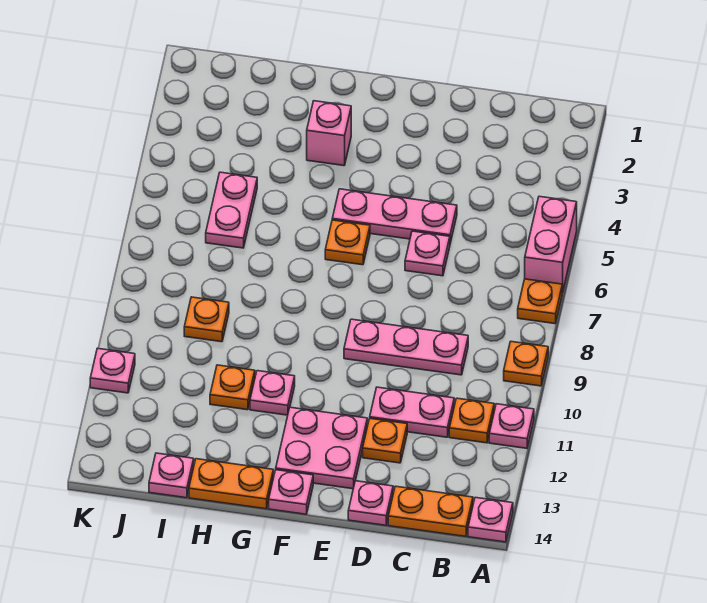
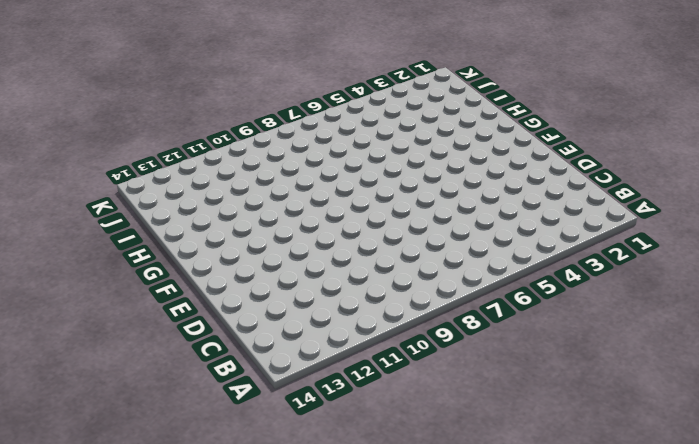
none -> pink brick A5:A6 level 1
none -> orange plate A7 level 1
none -> orange plate A9 level 1

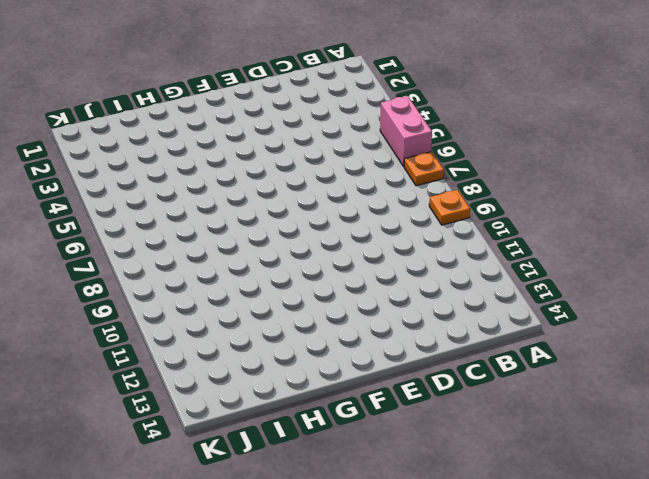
none -> pink plate A11 level 1
none -> pink plate A14 level 1
none -> orange plate B11 level 1

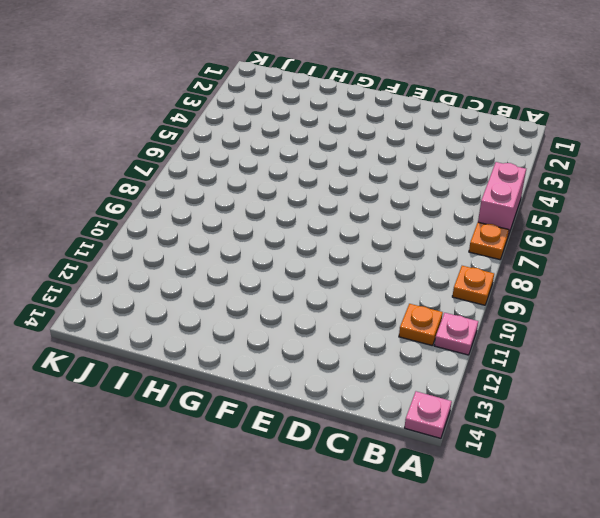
none -> orange plate B14:C14 level 1
none -> pink plate C9:E9 level 1
none -> pink plate C11:D11 level 1

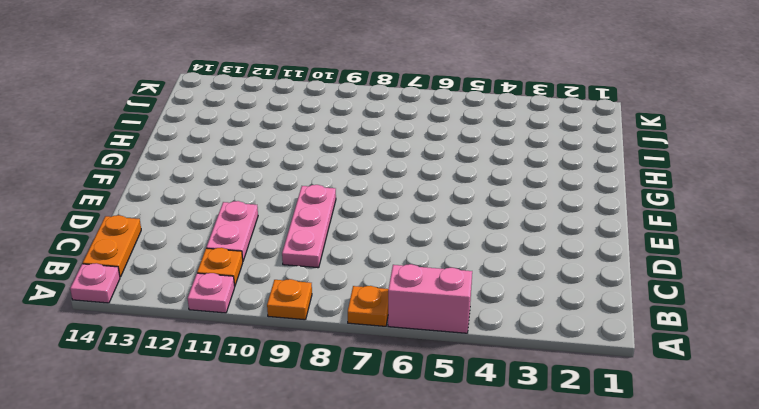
none -> pink plate D5:F5 level 1
none -> pink plate D6 level 1
none -> orange plate D12 level 1

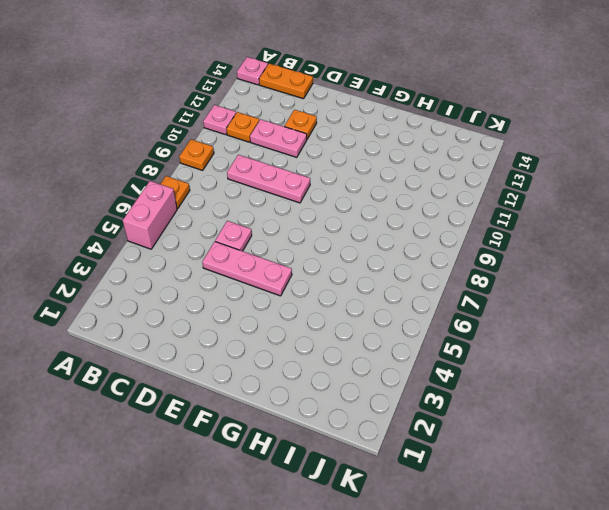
none -> pink plate D14 level 1
none -> pink plate E12:F13 level 1
none -> orange plate F6 level 1

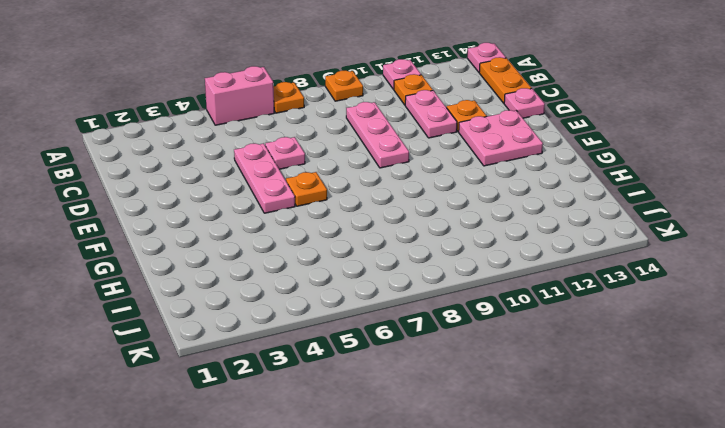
none -> pink plate F14 level 1
none -> pink brick G3 level 1
none -> pink plate G11 level 1

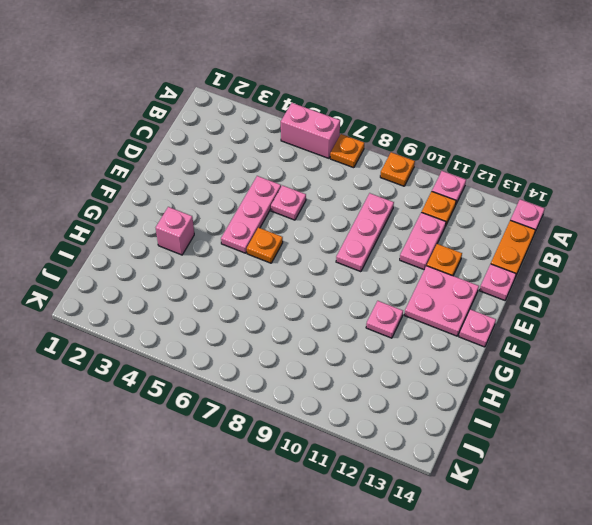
none -> orange plate G14:H14 level 1
none -> orange plate H11 level 1
none -> pink plate I5:I6 level 1

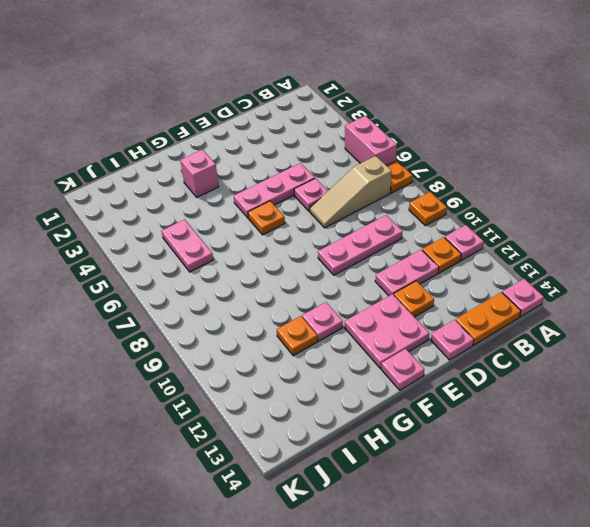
tan slope B7:D7 level 1 top B -> none
none -> orange plate G14:H14 level 1
none -> orange plate I9 level 1
none -> pink plate I14 level 1

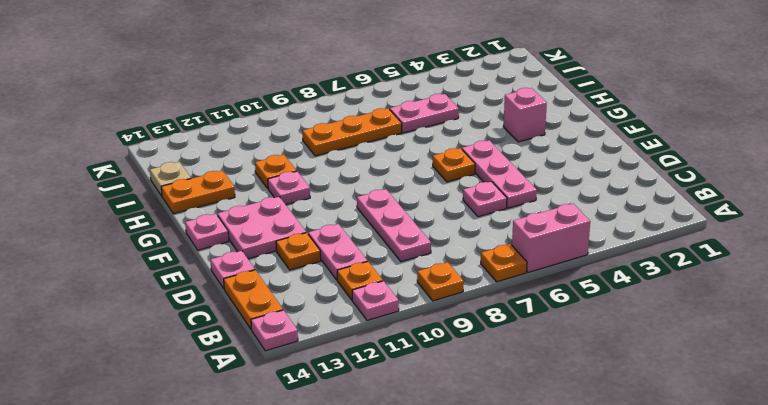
orange plate H13:H14 level 1 -> orange plate G14:H14 level 1
orange plate I7:I9 level 1 -> orange plate I9 level 1
tan plate I14 level 1 -> pink plate I14 level 1
none -> pink plate K11 level 1

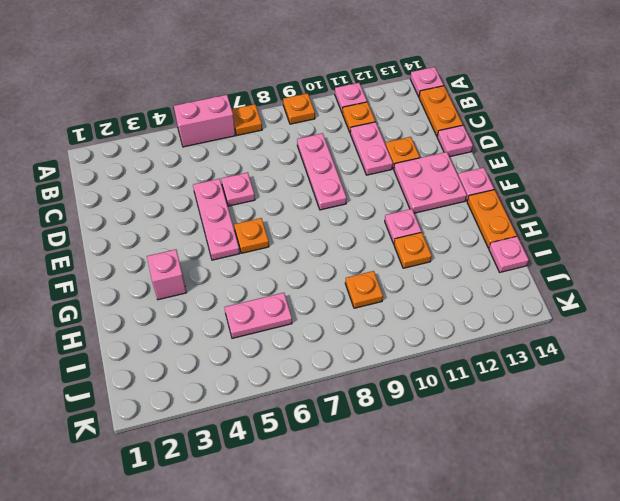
none -> pink plate K11 level 1

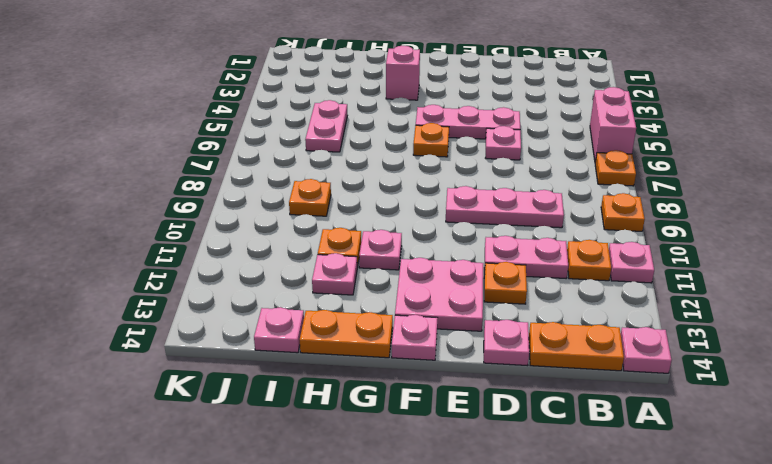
pink plate H12 level 1 -> pink plate K11 level 1

